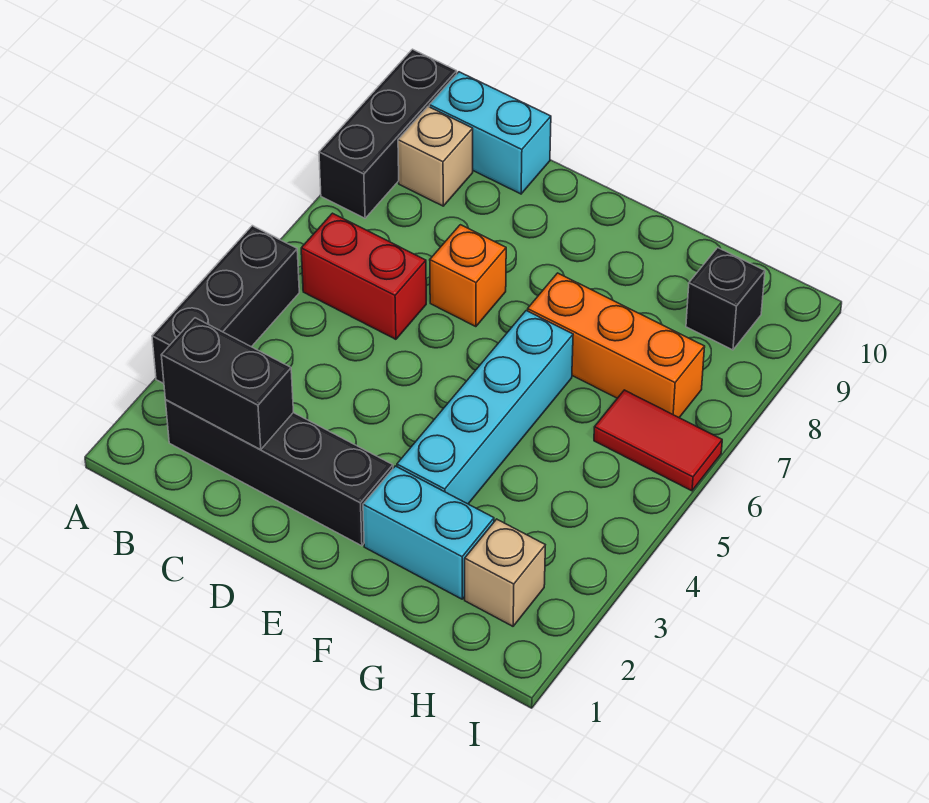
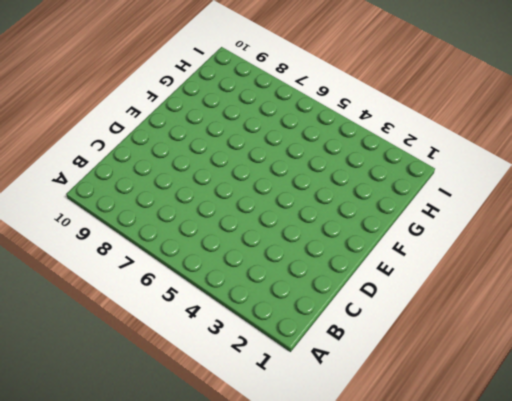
none -> black brick A3:A5 level 1
none -> black brick A8:A10 level 1
none -> black brick B2:E2 level 1

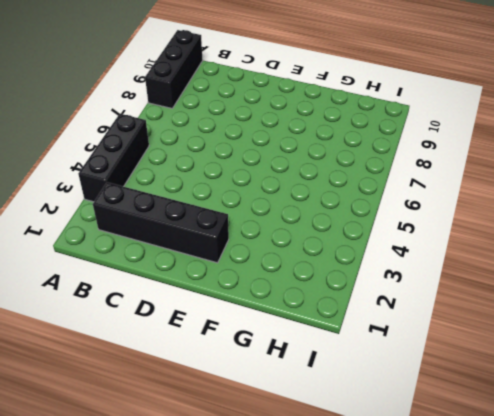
none -> red brick B6:C6 level 1
none -> tan brick B9 level 1
none -> cyan brick B10:C10 level 1

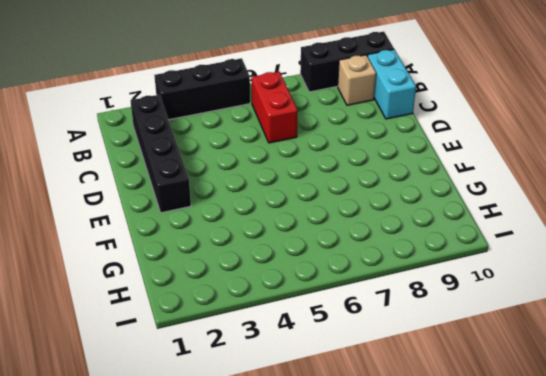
none -> orange brick D7 level 1
none -> cyan brick F2:G2 level 1
none -> cyan brick F3:F6 level 1

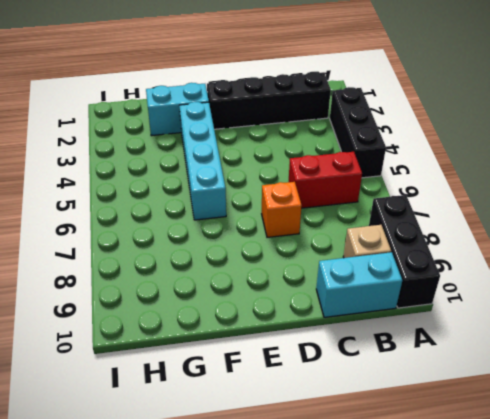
none -> orange brick F7:H7 level 1
none -> tan brick H2 level 1
none -> red tile H6:I6 level 1

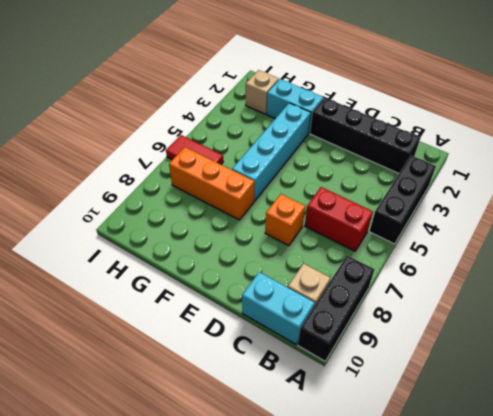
none -> black brick H9 level 1
none -> black brick B2:C2 level 2

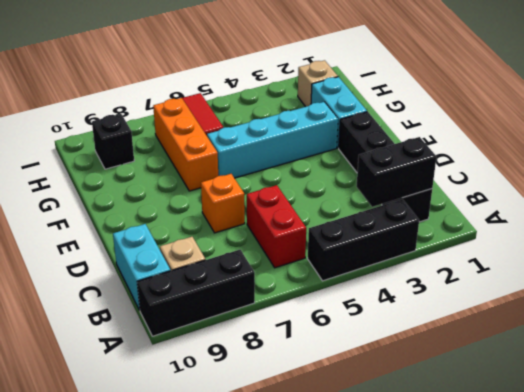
black brick B2:B3 level 2 -> black brick B2:C2 level 2

